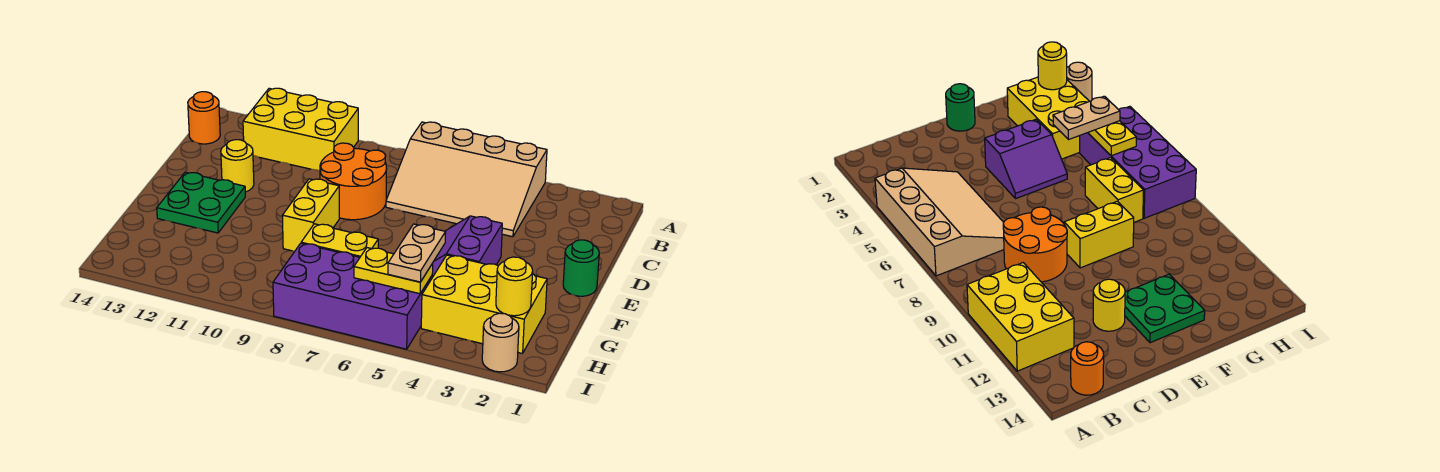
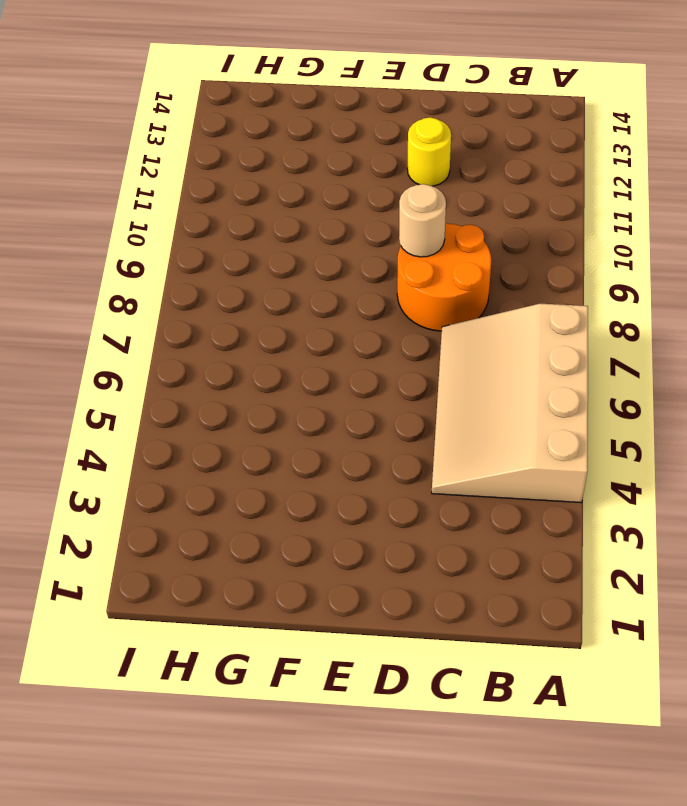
tan round brick D9 level 2 -> tan round brick I2 level 1
none -> yellow brick A10:B12 level 1
none -> orange round brick B14 level 1
none -> green round brick E1 level 1

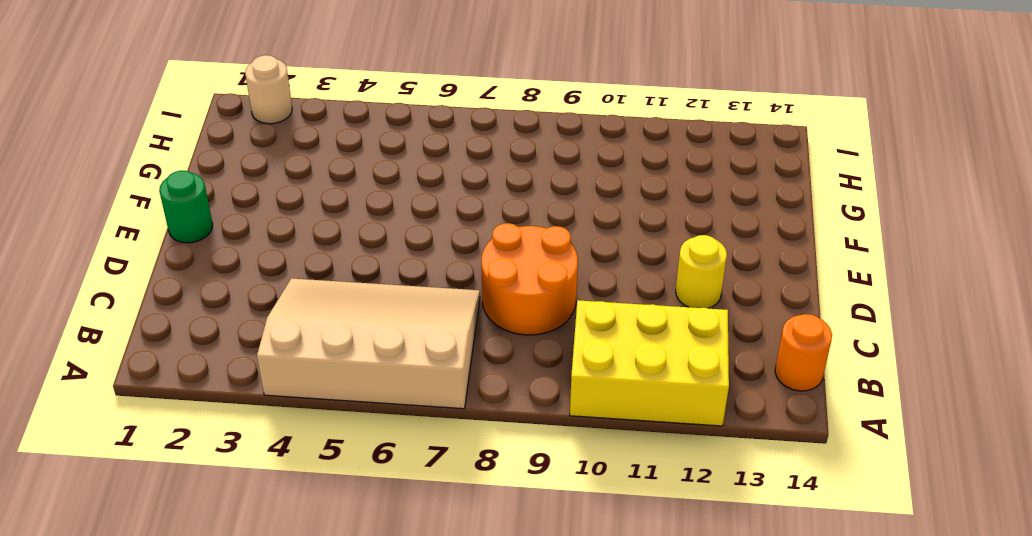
none -> purple slope E4:F5 level 1 top 4
none -> yellow brick E9:F9 level 1
none -> green plate E12:F13 level 1

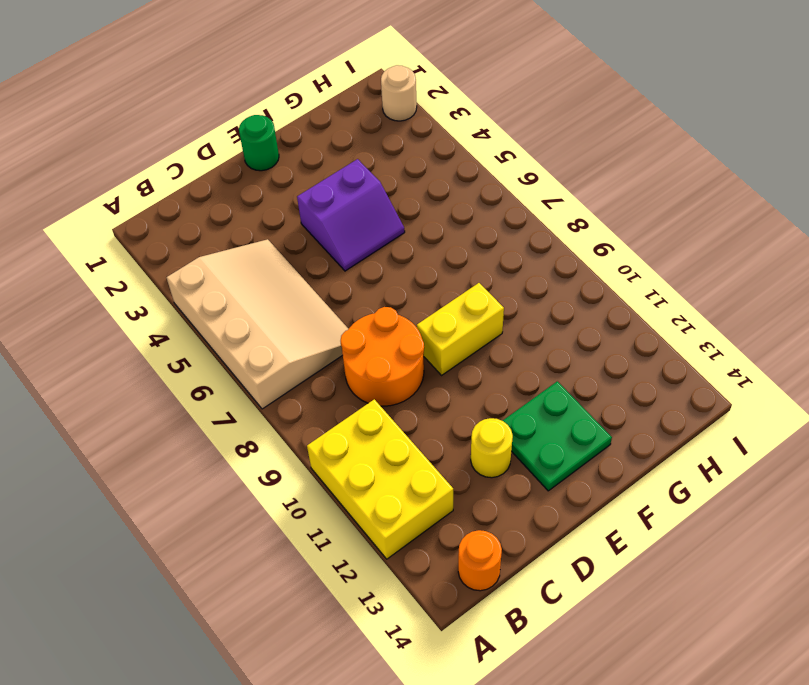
none -> yellow brick G2:H4 level 1
none -> yellow brick G7:G8 level 1
none -> purple brick H5:I8 level 1

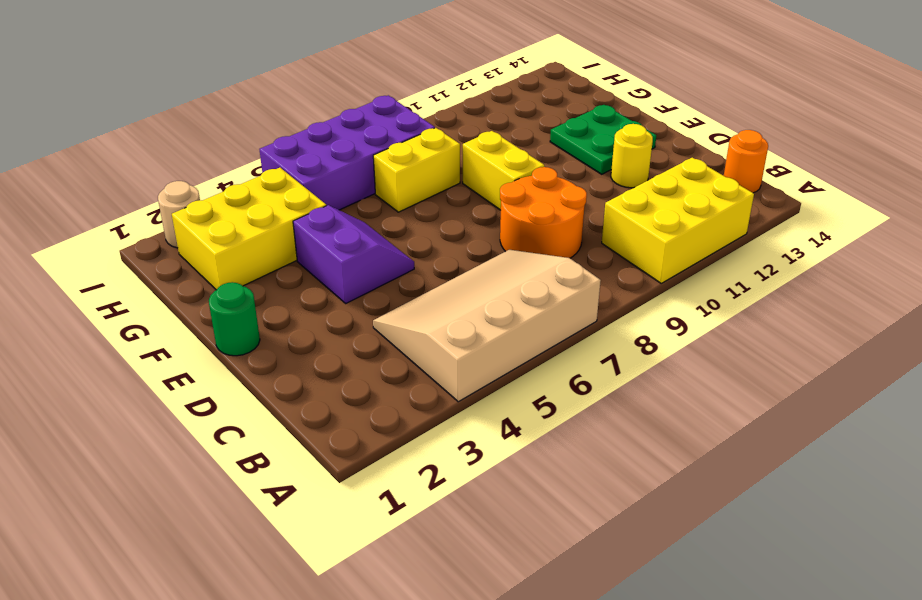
none -> yellow round brick H2 level 2
none -> yellow plate H5:H6 level 2
none -> tan plate G5:H5 level 3

